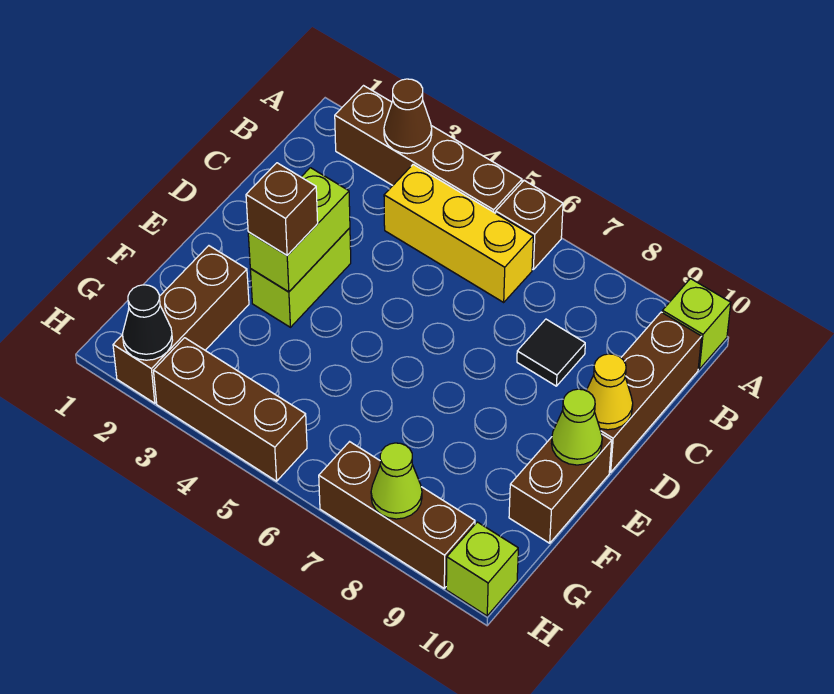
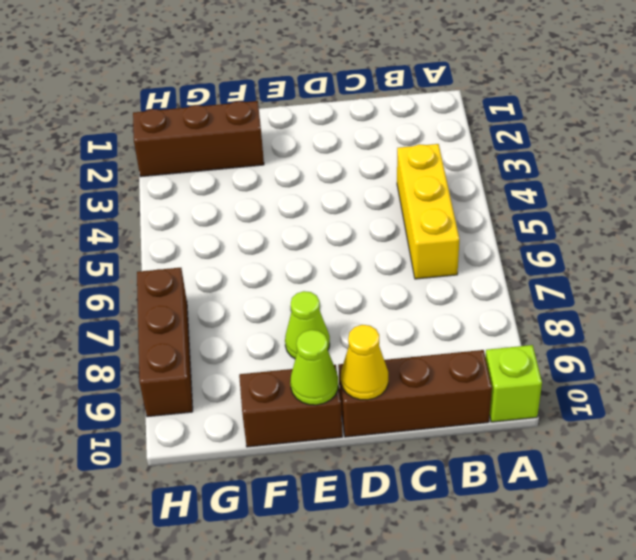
lime cone E8 level 1 -> lime cone H8 level 2
none -> brown brick A2:A5 level 1
none -> brown brick A6 level 1
none -> black tile C8 level 1

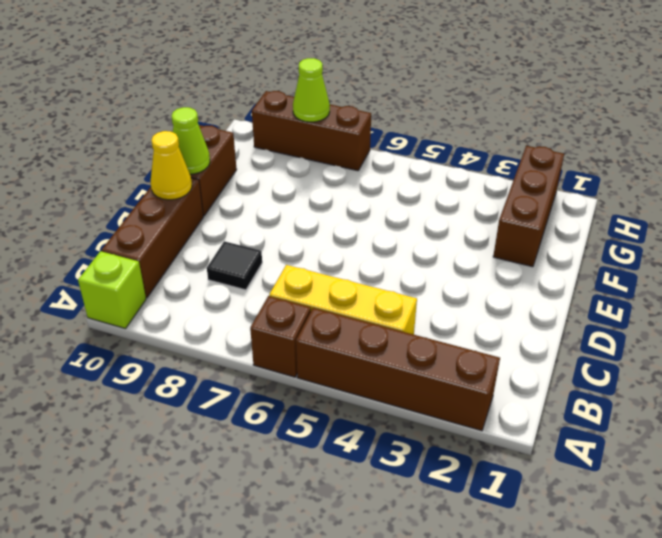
none -> lime brick D3:E3 level 1
none -> brown brick H3:H5 level 1
none -> lime brick H10 level 1

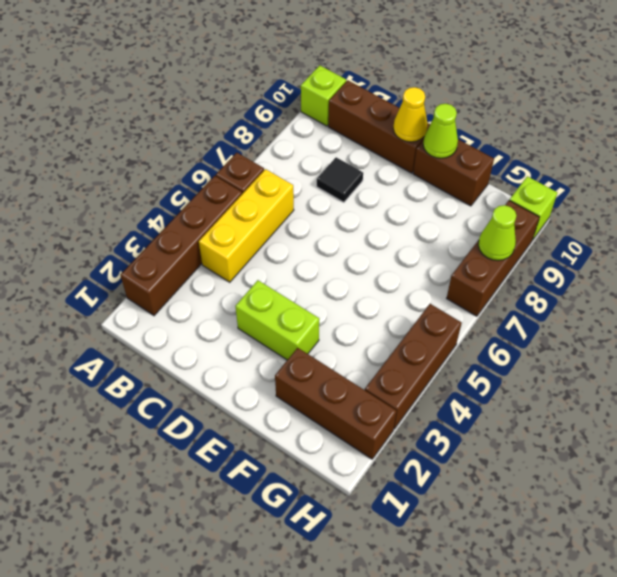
none -> brown cone A3 level 2
none -> lime brick D3:E3 level 2
none -> black cone H2 level 2

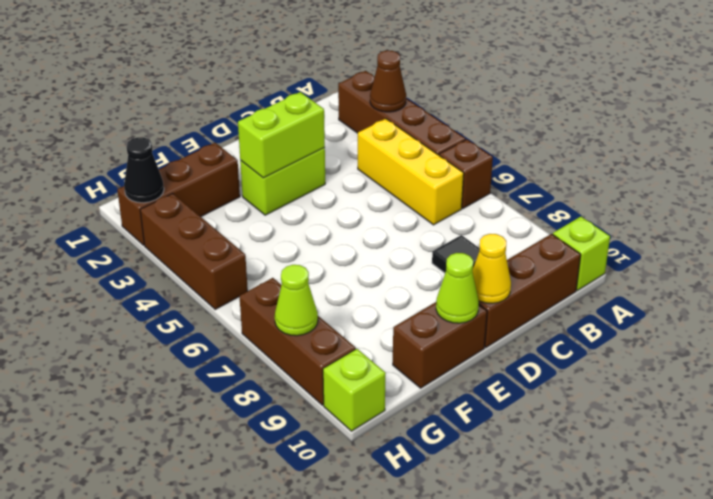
none -> brown brick E3 level 3

